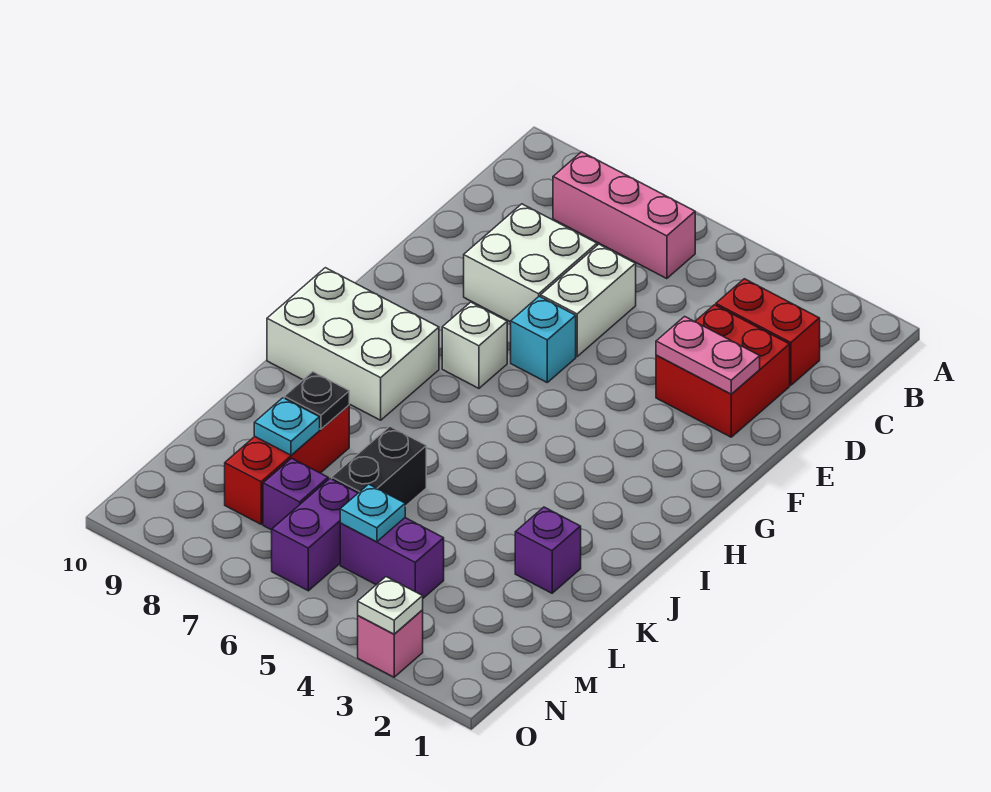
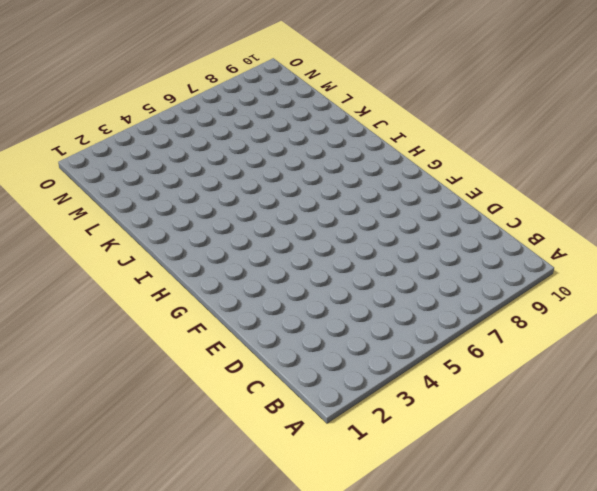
none -> pink brick B6:B8 level 1
none -> red brick C2:C3 level 1
none -> red brick D2:E3 level 1

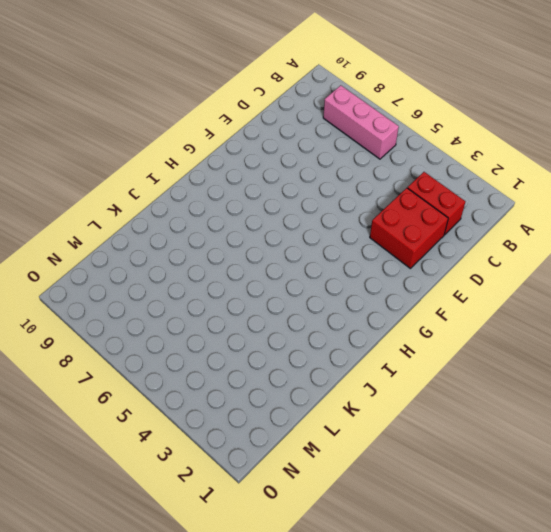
none -> white brick D6:E6 level 1
none -> white brick D7:E8 level 1
none -> cyan brick F6 level 1

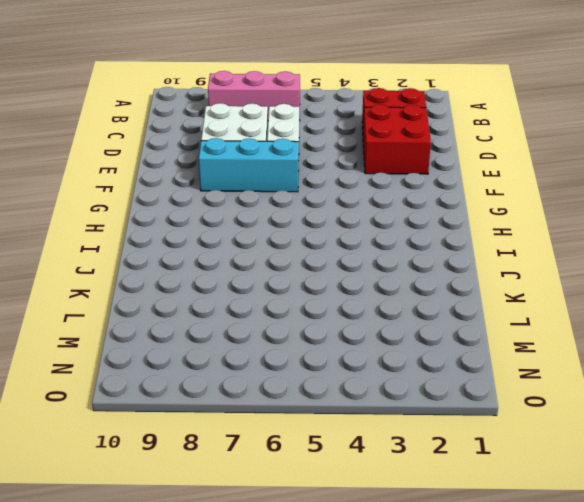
cyan brick F6:F8 level 1 -> cyan brick F6 level 1
none -> white brick G7 level 1
none -> white brick H8:I10 level 1
none -> purple brick K2 level 1

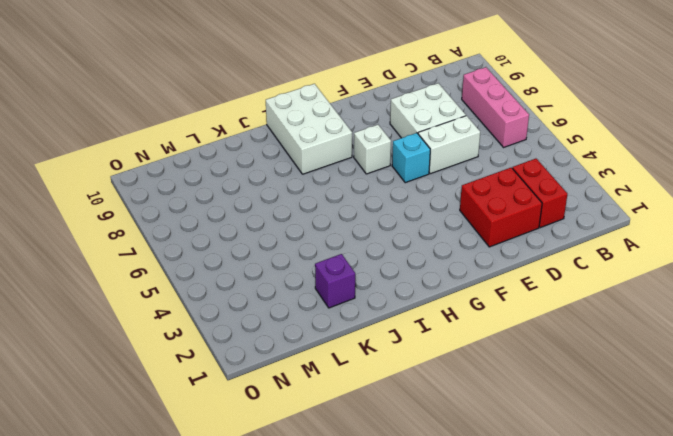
none -> black brick K6:L6 level 1
none -> red brick K8:M8 level 1
none -> purple brick M4:M5 level 1

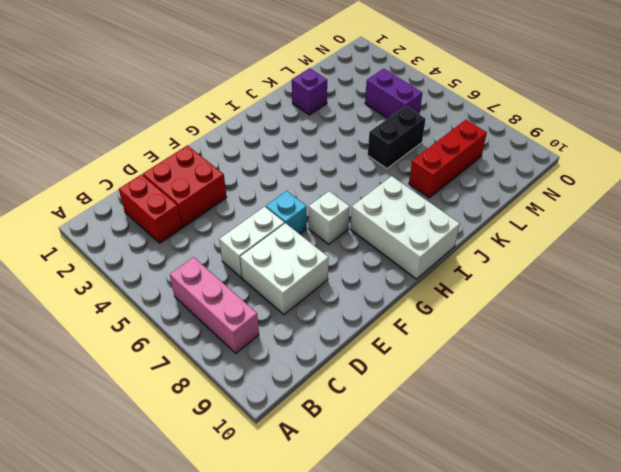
none -> purple brick M6:N6 level 1
none -> purple brick M7 level 1
none -> pink brick O3 level 1

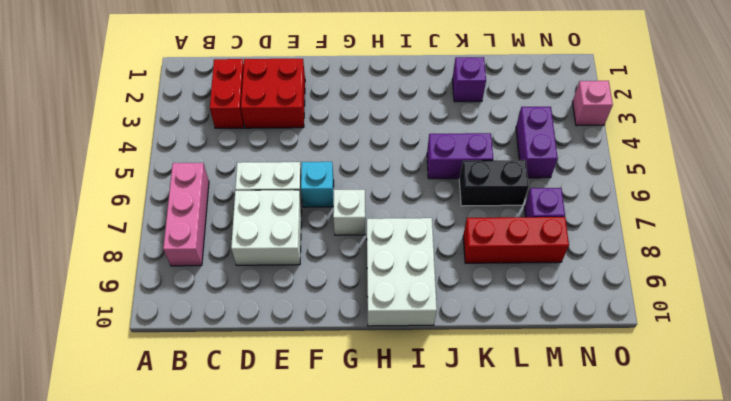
purple brick J5:K5 level 1 -> purple brick M6:N6 level 1
none -> pink plate E2:E3 level 2
none -> black plate K8 level 2
none -> cyan plate L8 level 2

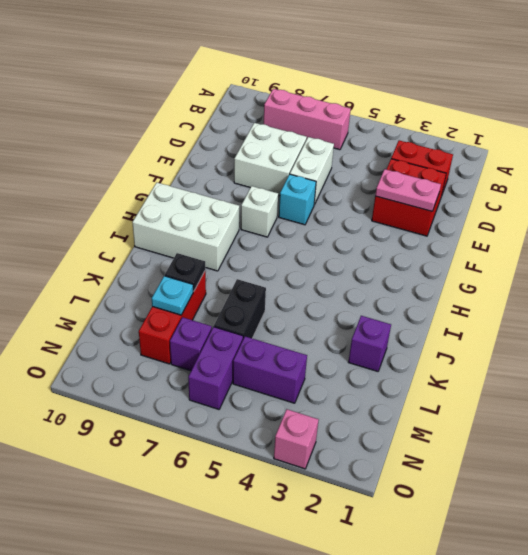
none -> cyan plate M5 level 2
none -> white plate O3 level 2

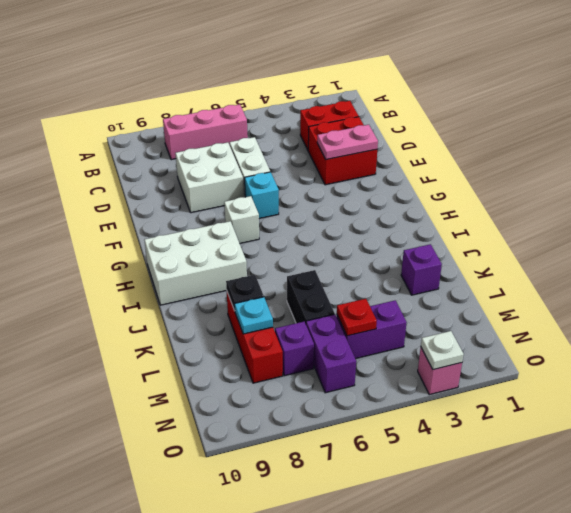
red plate M5 level 2 -> cyan plate M5 level 2

